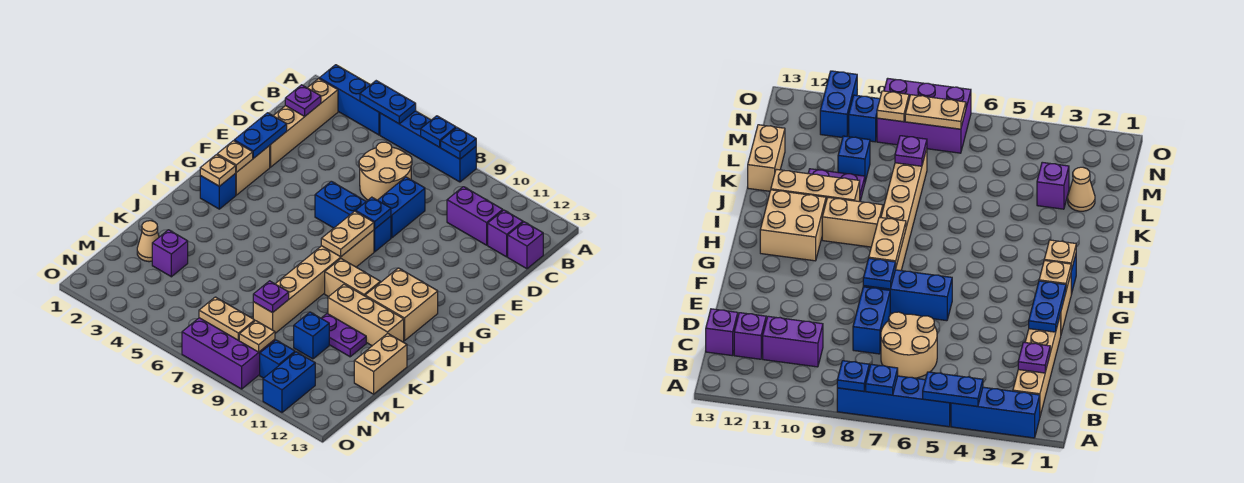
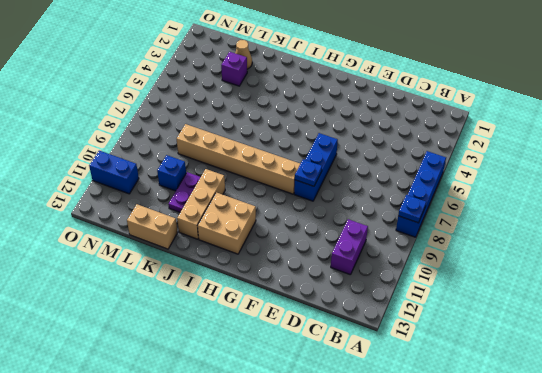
none -> blue brick A2:A4 level 1
none -> tan brick B2:E2 level 1
none -> tan round brick C6:D7 level 1
none -> purple brick C12 level 1

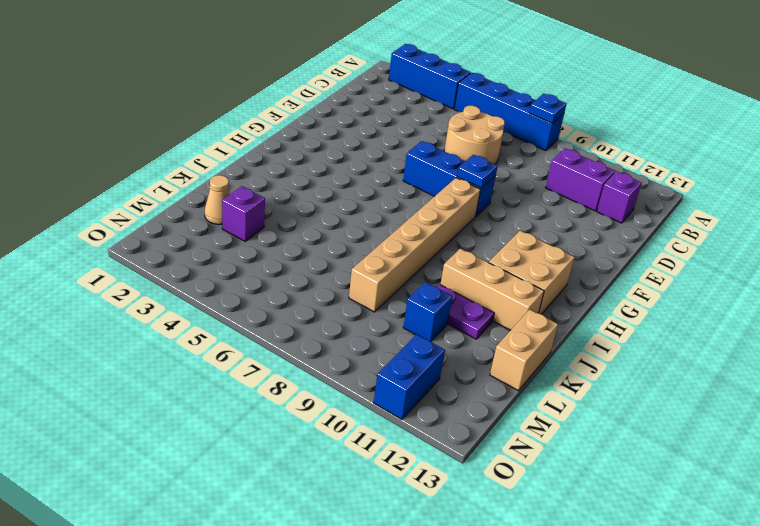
none -> tan brick B2:E2 level 1
none -> purple brick C13 level 1
none -> blue brick D8:E8 level 1
none -> tan brick F2:G2 level 1

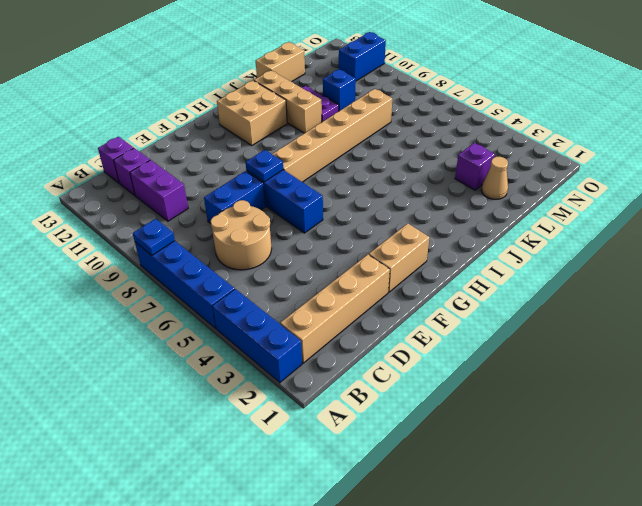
none -> blue brick H2 level 1
none -> tan brick I9:I10 level 1
none -> purple brick N7:O9 level 1
none -> blue brick N10 level 1

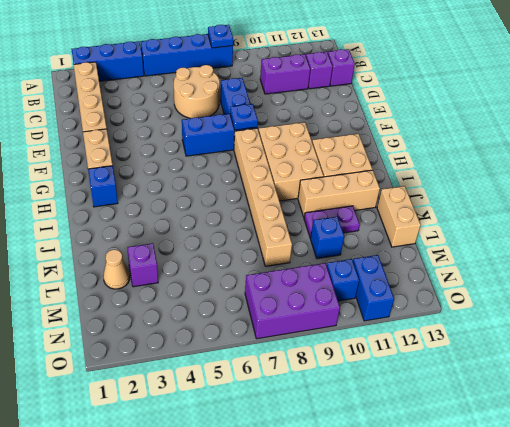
tan brick G9:I10 level 1 -> tan brick I9:I10 level 1
none -> blue plate A4:A5 level 2
none -> blue plate A7 level 2
none -> purple plate C2 level 2
none -> blue plate E2:F2 level 2

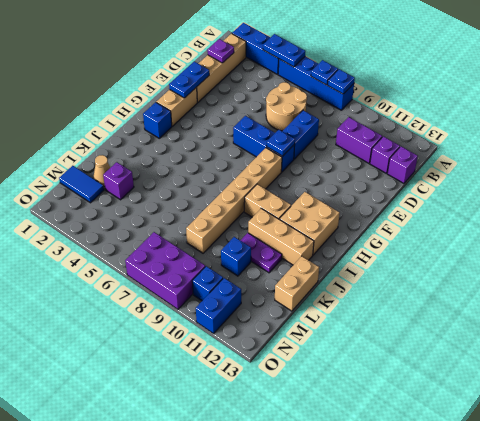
blue tile M1:M2 level 1 -> none
none -> tan plate G2 level 2
none -> tan plate G8:H8 level 2
none -> tan plate H2 level 2
none -> purple plate L8 level 2

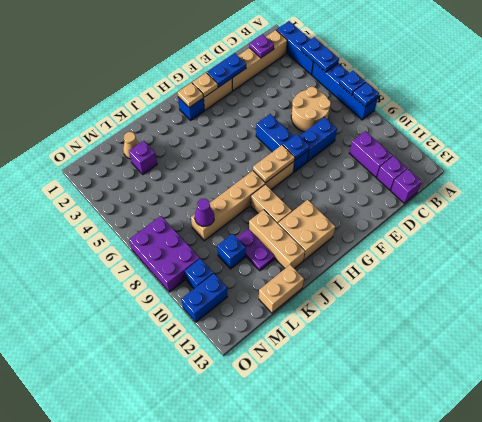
purple cone L8 level 2 -> purple plate L8 level 2
none -> tan plate N7:N8 level 2
none -> tan plate N9 level 2

